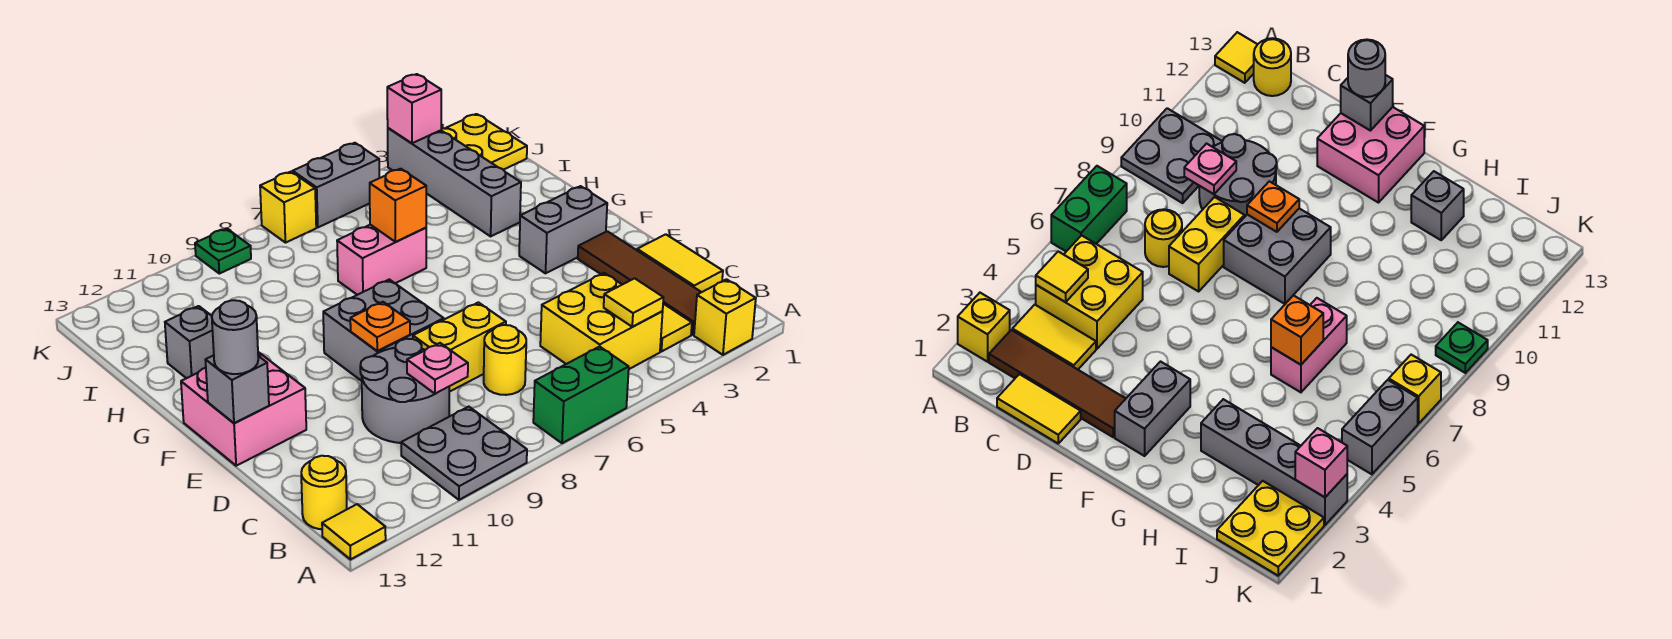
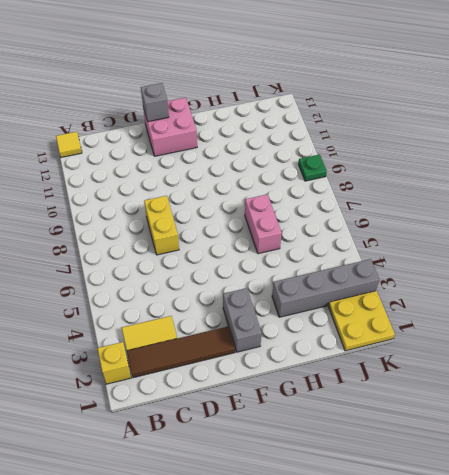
none -> green brick A6:A7 level 1
none -> grey plate A9:B10 level 1
none -> yellow brick B4:C5 level 1

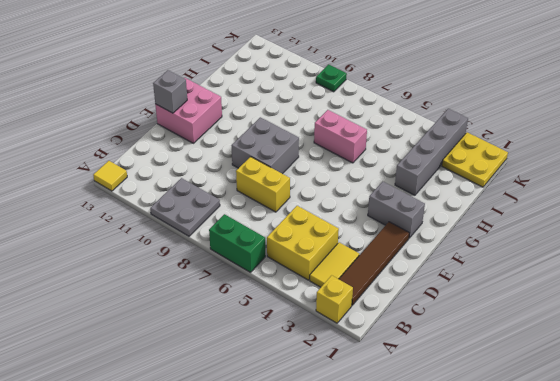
none -> yellow round brick B13 level 1
none -> yellow tile C1:D1 level 1
none -> yellow round brick C7 level 1

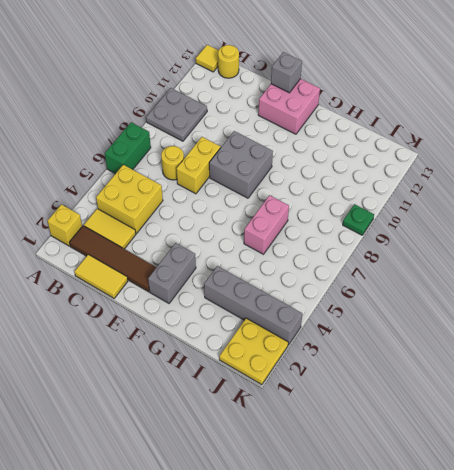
none -> grey round brick C9:D10 level 1
none -> grey brick H12 level 1
none -> grey brick K5:K6 level 1

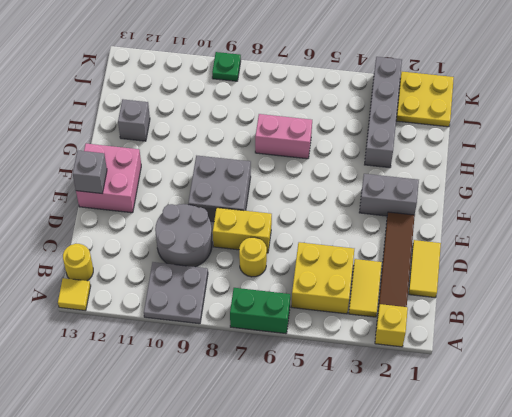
none -> grey brick K5:K6 level 1
none -> yellow brick K7 level 1
none -> yellow tile B4 level 2

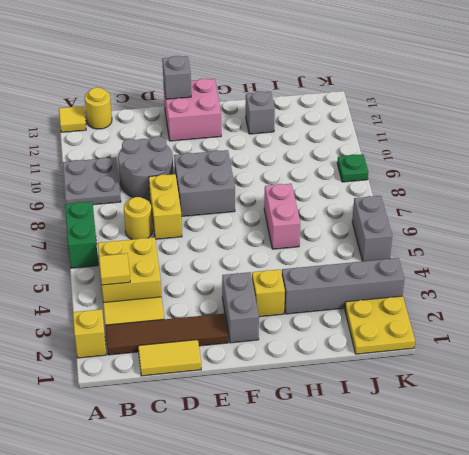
yellow brick G3 level 1 -> yellow brick K7 level 1
none -> pink plate C9 level 2
none -> orange plate E9 level 2
none -> orange brick H6 level 2

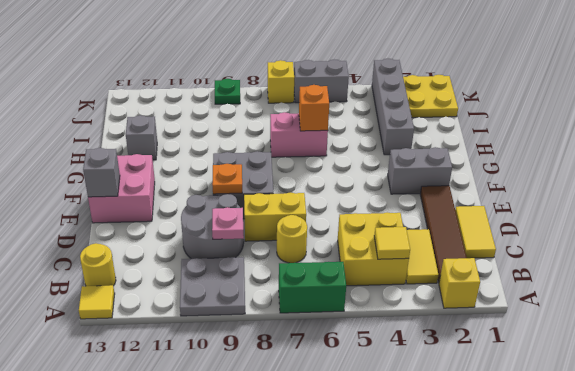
none -> pink brick K3 level 2
none -> grey round brick E13 level 3

